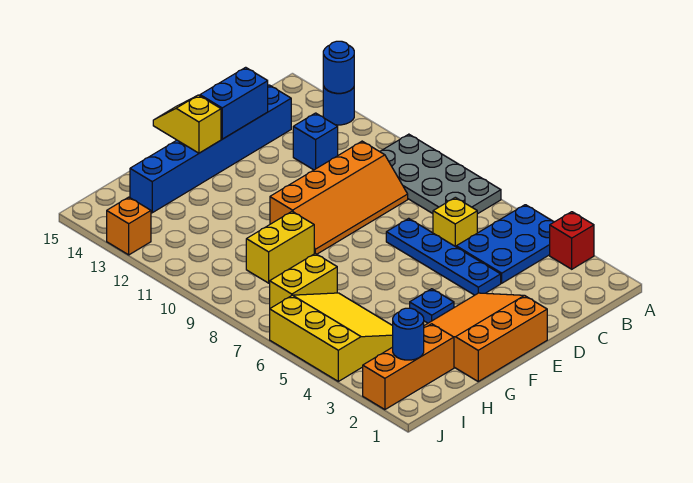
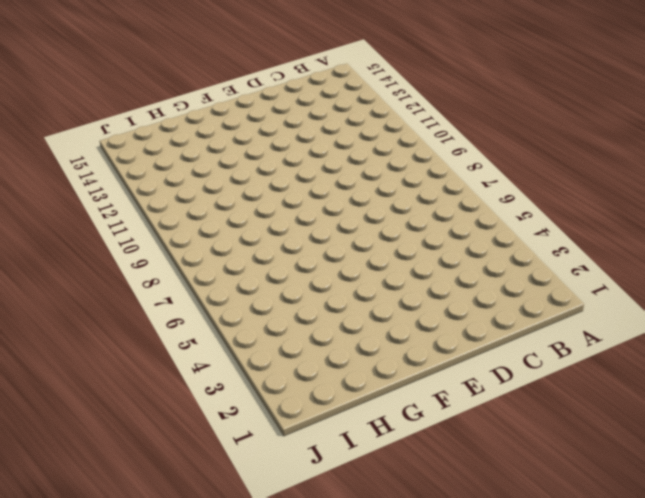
none -> red brick A3 level 1
none -> blue plate A4:C5 level 1
none -> grey plate A7:B10 level 1

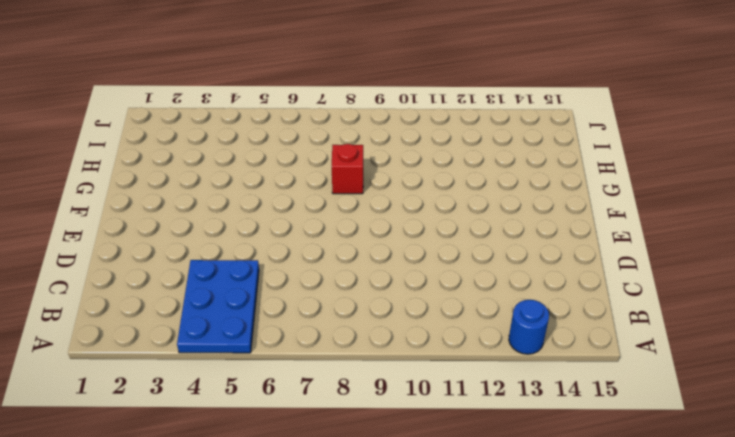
red brick G8 level 1 -> red brick A3 level 1
none -> grey plate A7:B10 level 1
none -> yellow brick C6 level 1
none -> orange slope C9:F10 level 1 top 10

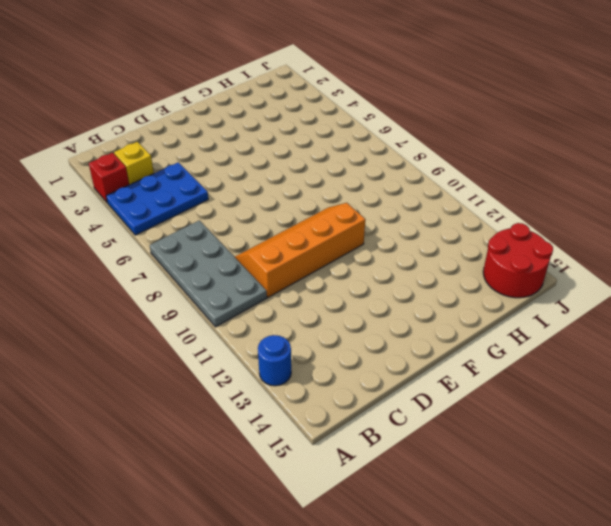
yellow brick B3 level 1 -> yellow brick C6 level 1
red round brick I14:J15 level 1 -> none
none -> blue brick C12 level 1
none -> blue brick C14:H14 level 1
none -> blue plate D4:D7 level 1

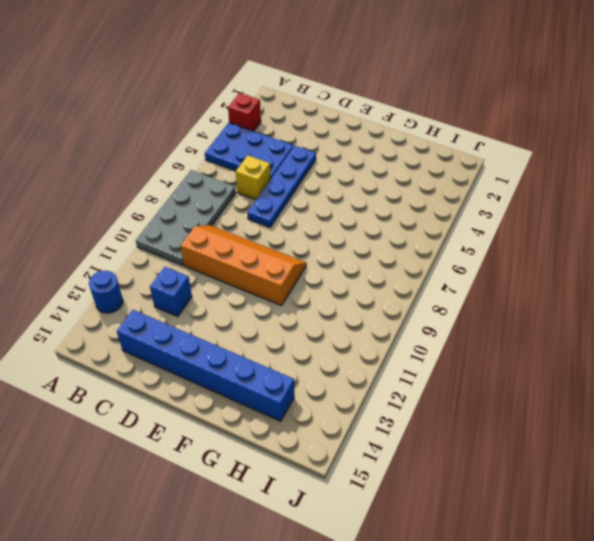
none -> orange slope E1:G3 level 1 top 1
none -> blue plate F4 level 1
none -> yellow brick G9:H9 level 1

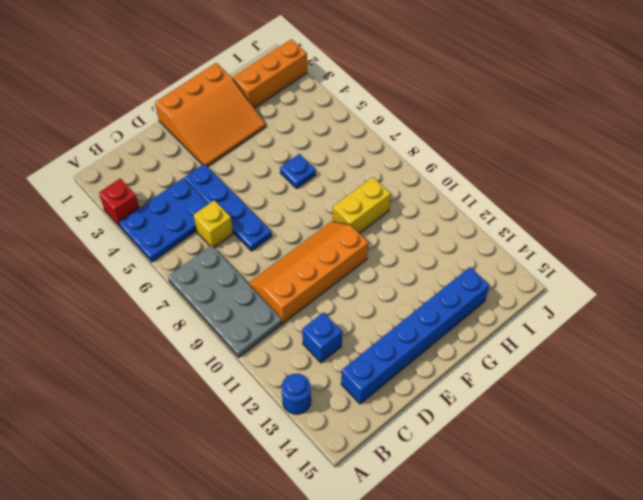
blue plate G6 level 1 -> blue plate F4 level 1
none -> yellow slope H4:J6 level 1 top J
none -> yellow brick H7:I7 level 1
none -> orange brick J13 level 1

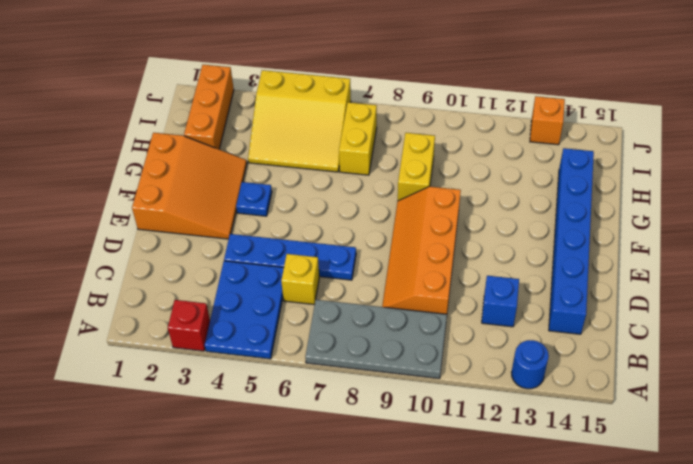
none -> blue round brick A13 level 2
none -> blue brick D14:E14 level 2
none -> yellow slope F14:F15 level 2 top 14

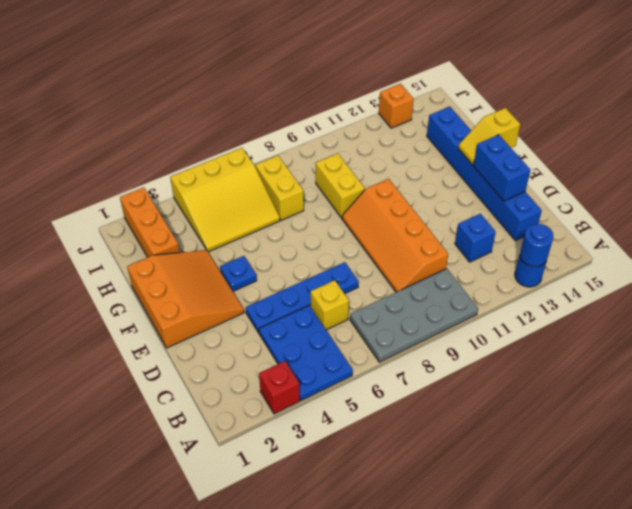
yellow slope F14:F15 level 2 top 15 -> yellow slope F14:F15 level 2 top 14
none -> blue round brick I2 level 2

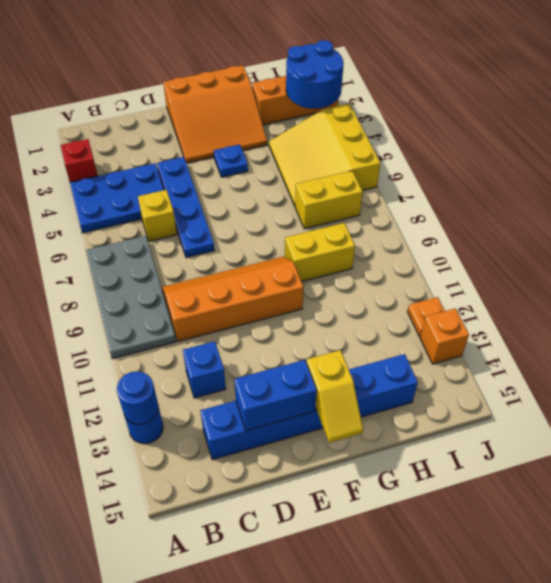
blue round brick I2:J3 level 2 -> blue round brick I2 level 2
orange plate J12 level 1 -> none

